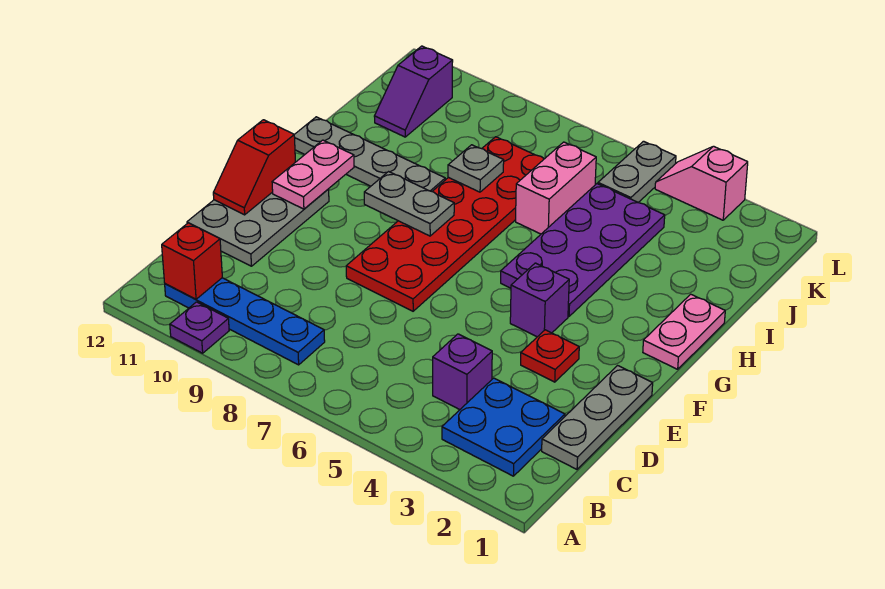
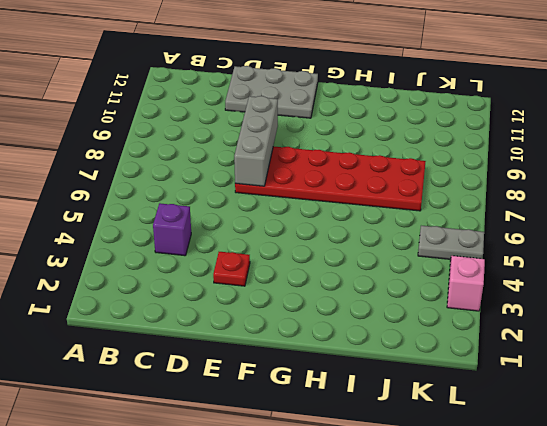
grey brick E7:E9 level 2 -> none
none -> purple plate A10 level 1
none -> blue plate B2:C3 level 1
none -> blue plate B8:B11 level 1

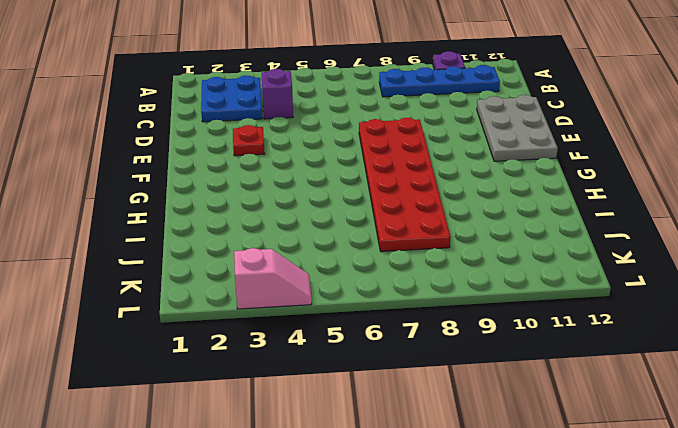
none -> grey plate C1:E1 level 1
none -> purple brick F4 level 1
none -> pink plate G1:H1 level 1

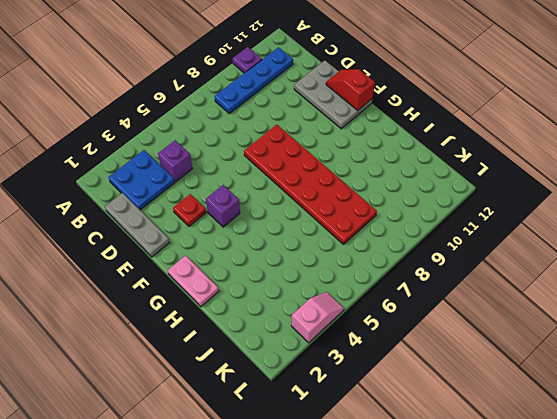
none -> purple plate G4:J5 level 1
none -> grey plate H9:H12 level 1
none -> pink brick I6:J6 level 1

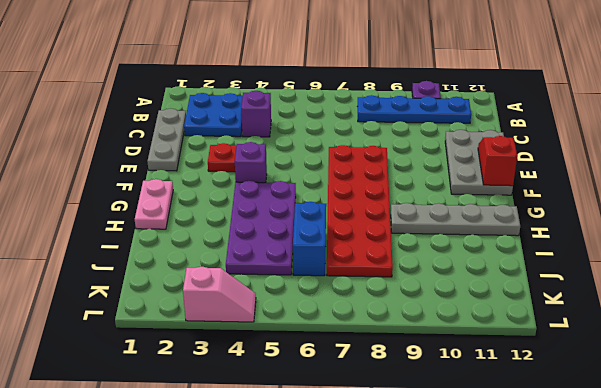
blue brick I6:J6 level 1 -> pink brick I6:J6 level 1
none -> purple slope J11:K11 level 1 top K
none -> grey plate K5:L5 level 1
none -> red brick B11 level 2

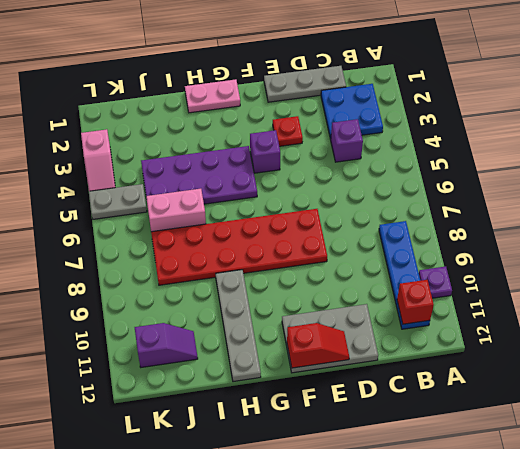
none -> pink plate F11:G11 level 2
none -> grey plate G8:G9 level 2
none -> grey plate I8 level 2

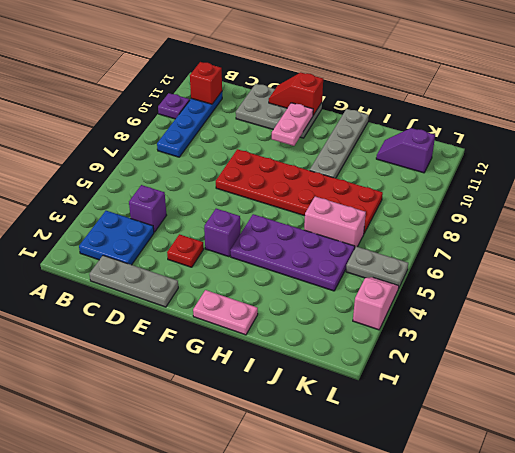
pink plate F10:F11 level 2 -> pink plate F11:G11 level 2
none -> grey plate G8:G9 level 2
none -> grey plate I8 level 2

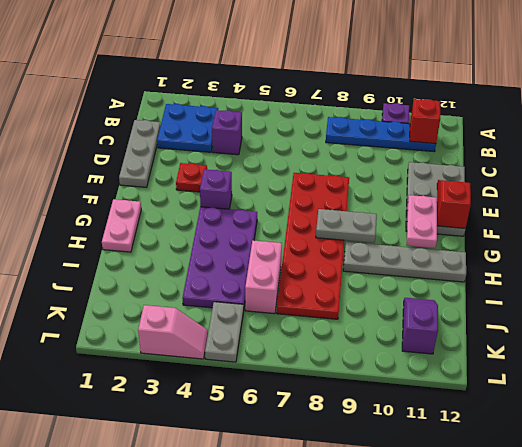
none -> grey plate I8 level 2

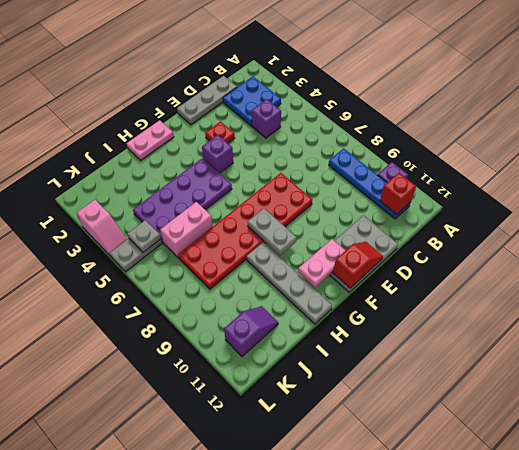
grey plate K5 level 2 -> grey plate I8 level 2

